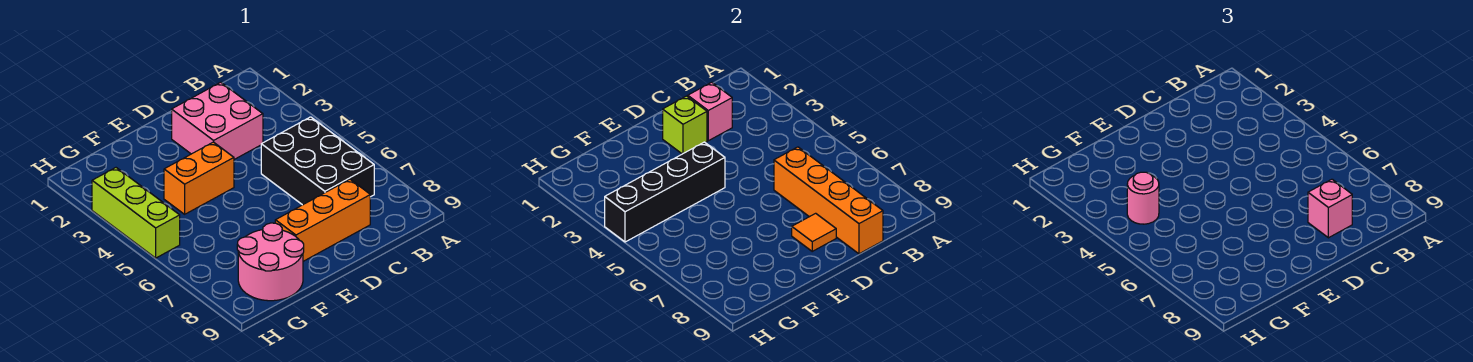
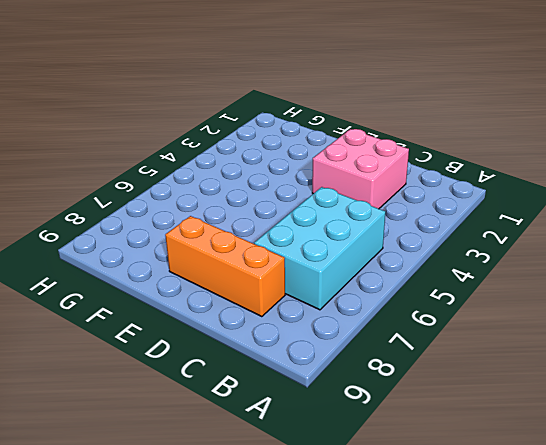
cyan brick B5:C7 level 1 -> black brick B5:C7 level 1
none -> orange brick E4:F4 level 1
none -> pink round brick F8:G9 level 1
none -> lime brick H3:H5 level 1

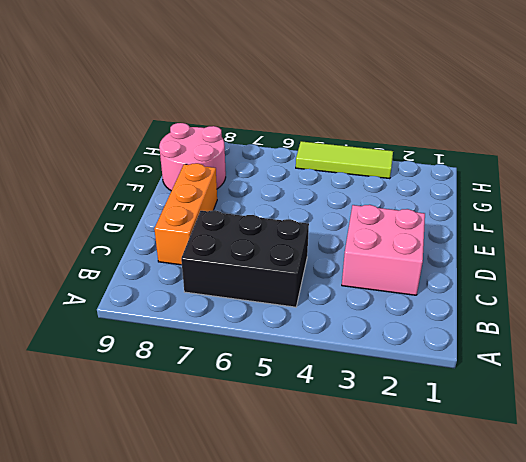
lime tile H3:H5 level 1 -> lime brick H3:H5 level 1
none -> orange brick E4:F4 level 1
none -> pink brick C2 level 2
none -> orange brick C6:C9 level 2

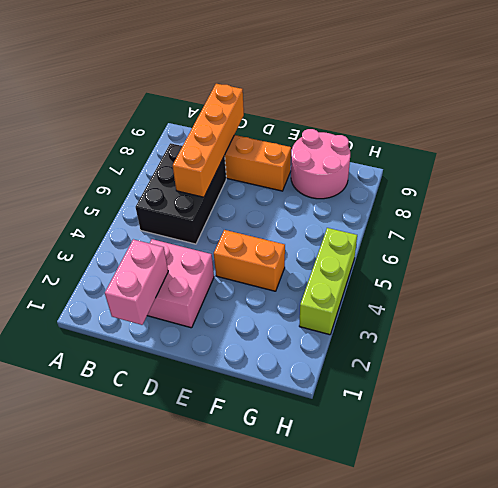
pink brick C1:C2 level 2 -> pink brick C2 level 2
none -> lime brick D2 level 2
none -> orange tile D8 level 2
none -> black brick E4:H4 level 2

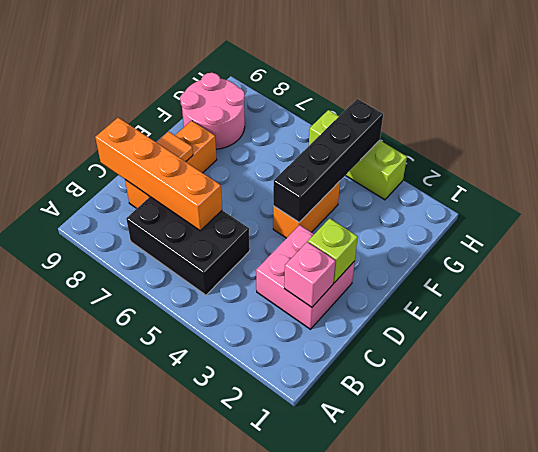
none -> pink brick C8 level 3
none -> pink round brick G4 level 3

